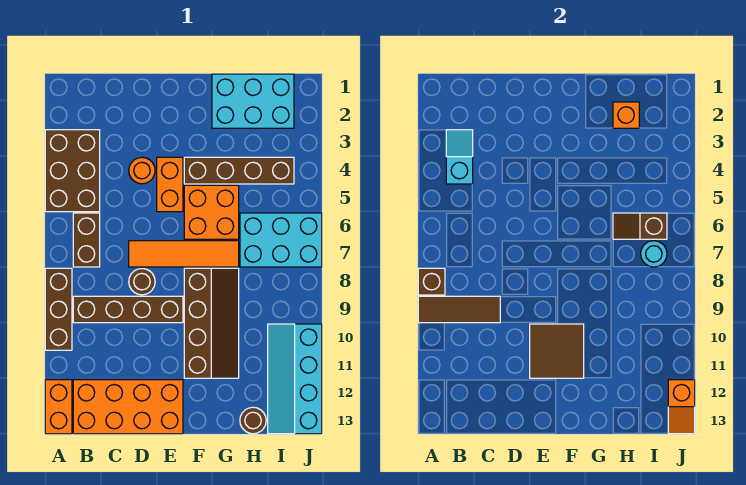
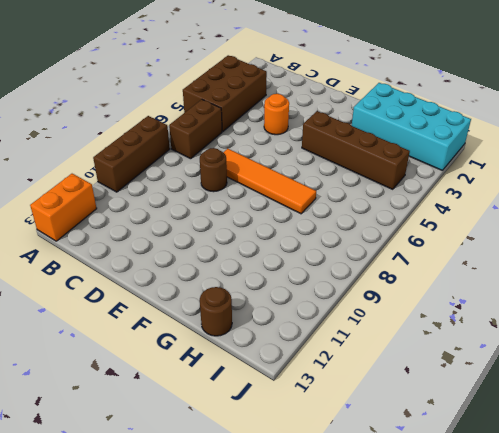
cyan brick G1:J2 level 1 -> cyan brick G1:I2 level 1
none -> brown brick B9:E9 level 1
none -> orange brick B12:E13 level 1
none -> orange brick E4:E5 level 1

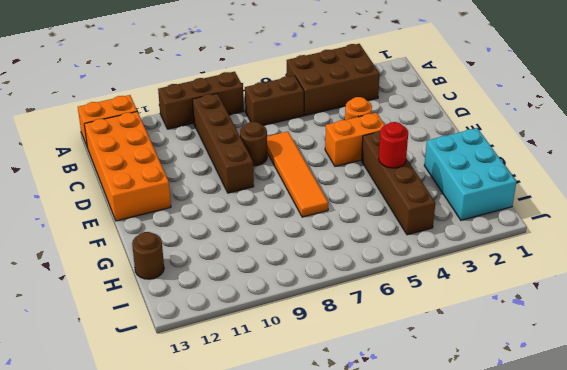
red round brick G4 level 2 -> none
none -> orange brick F5:G6 level 1
none -> brown slope F8:G11 level 1 top F
none -> cyan brick H6:J7 level 1

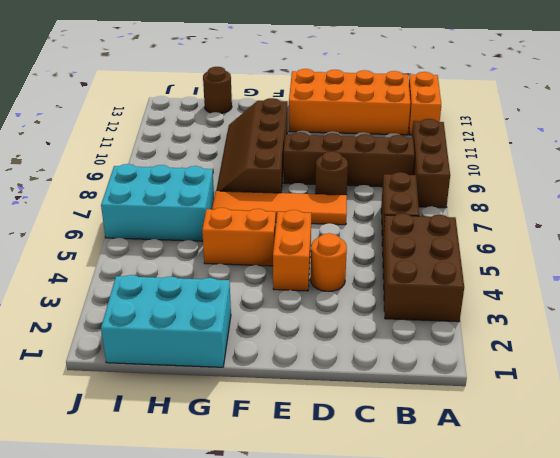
orange brick F5:G5 level 1 -> orange brick F5:G6 level 1
none -> brown brick F4:I4 level 1
none -> cyan slope I10:J13 level 1 top J
none -> brown brick A8 level 2

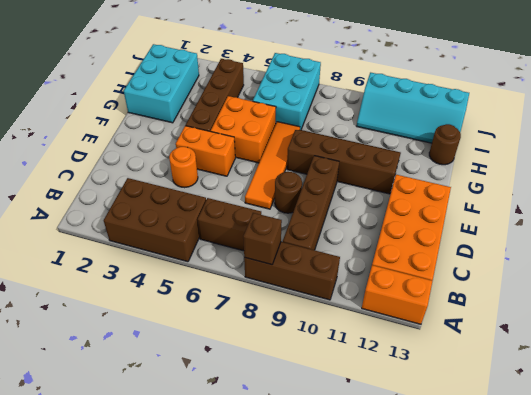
none -> brown tile A9:C9 level 2
none -> cyan slope B3:B4 level 2 top 4
none -> brown tile E10:F11 level 2

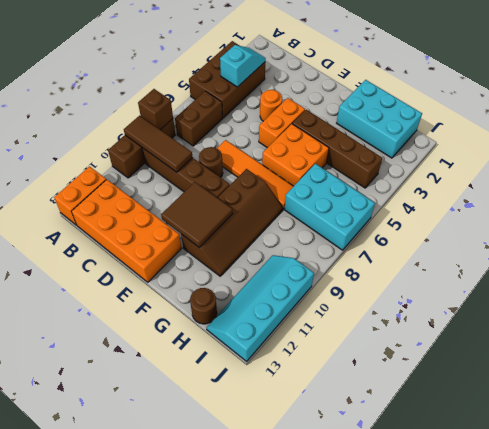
none -> orange brick H2 level 2
none -> brown slope H6:I6 level 2 top I
none -> cyan round brick I7 level 2

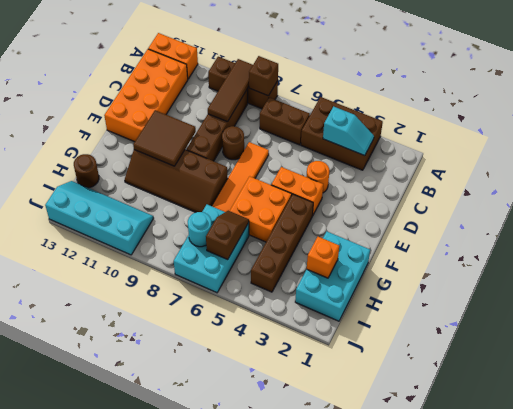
none -> orange slope J12:J13 level 2 top 12

